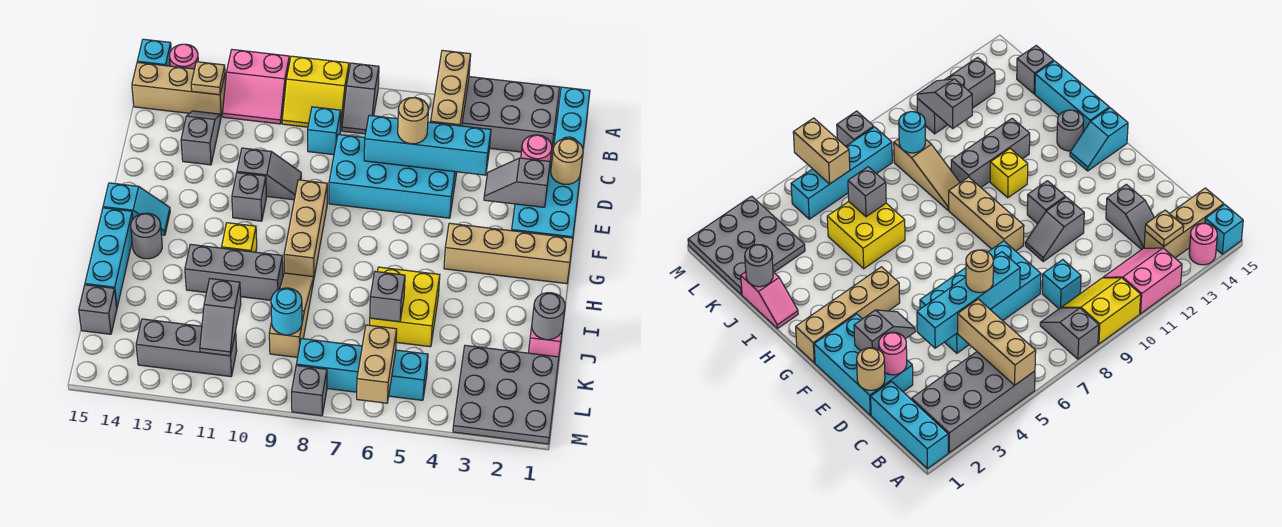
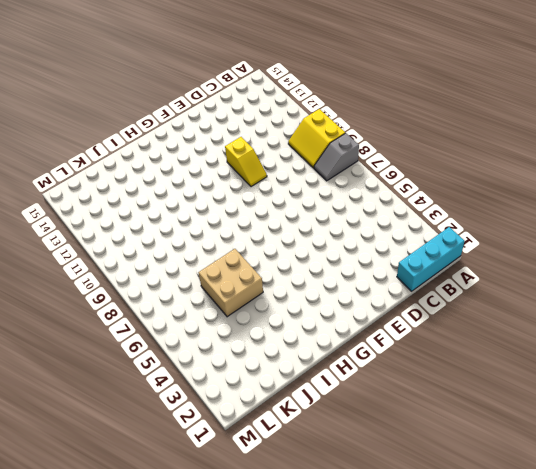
yellow slope E10:E11 level 1 top 11 -> grey slope E10:E11 level 1 top 11
tan brick I5:J6 level 1 -> yellow brick I5:J6 level 1
none -> grey brick A2:B5 level 1
none -> pink slope A11:B12 level 1 top A
none -> pink round brick A14 level 1
none -> cyan brick A15 level 1

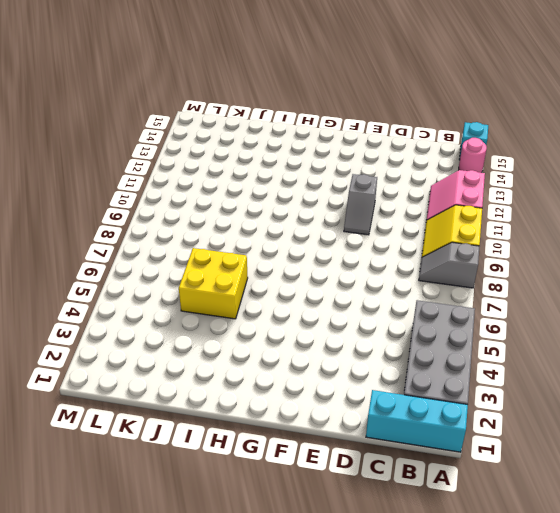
none -> tan brick B13:B15 level 1
none -> cyan brick C9 level 1
none -> grey slope C13:D13 level 1 top D
none -> cyan brick D1:F2 level 1

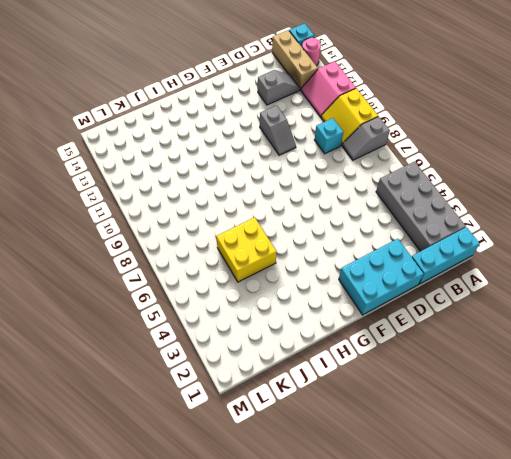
none -> cyan brick D5:E8 level 1
none -> tan brick F9:H9 level 1
none -> grey brick F11 level 1
none -> tan brick G1:G4 level 1

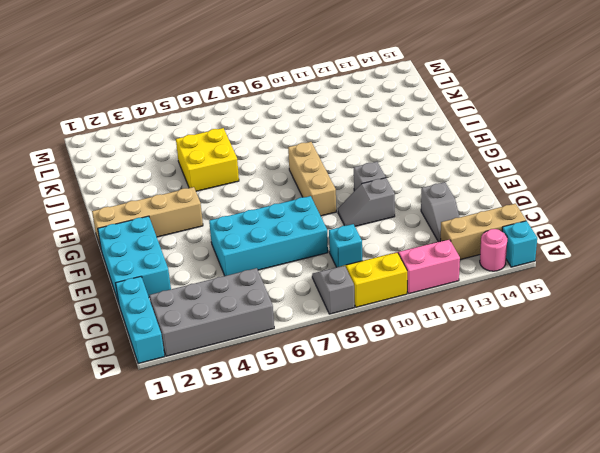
none -> cyan slope G14:G15 level 1 top 15
none -> yellow brick H11 level 1
none -> grey round brick H14 level 1
none -> cyan brick H15:J15 level 1

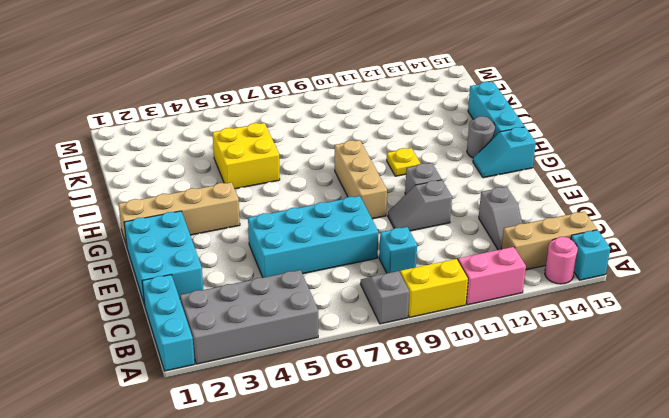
yellow plate H11 level 1 -> yellow brick H11 level 1
none -> pink slope I1:J1 level 1 top J
none -> tan slope I9:K9 level 1 top K
none -> grey brick I10:I12 level 1
none -> grey plate K1:M3 level 1

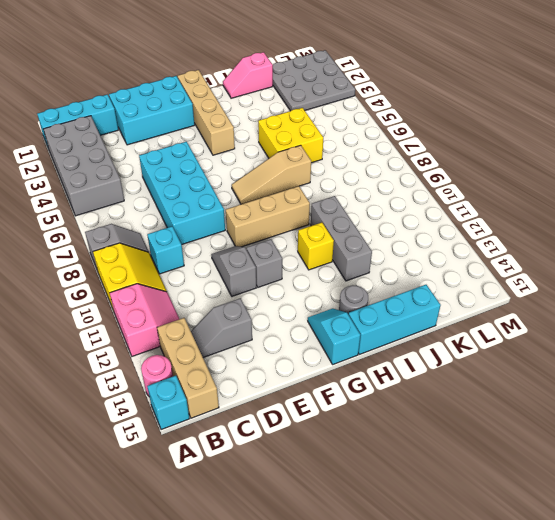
tan slope G7:I7 level 1 top I -> tan slope I9:K9 level 1 top K
none -> grey brick K15 level 1
none -> cyan brick L5:L8 level 1
none -> grey brick L11:L13 level 1
none -> grey brick M8 level 1

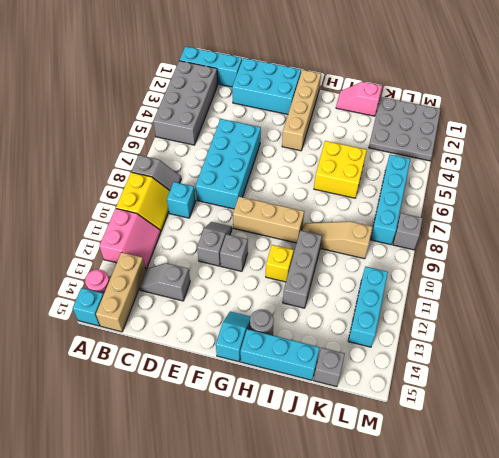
cyan brick L11:L13 level 1 -> grey brick L11:L13 level 1
none -> tan brick A5:C5 level 2
none -> tan plate B13 level 2
none -> tan round brick D1 level 2
none -> pink round brick D2 level 2

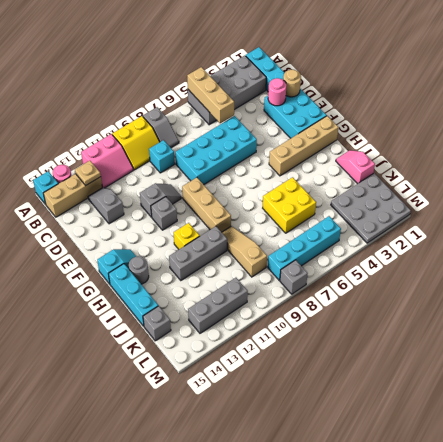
none -> cyan brick D4:D7 level 2
none -> grey slope E2:E3 level 2 top 2
none -> grey round brick J1 level 2
none -> grey brick J6 level 2

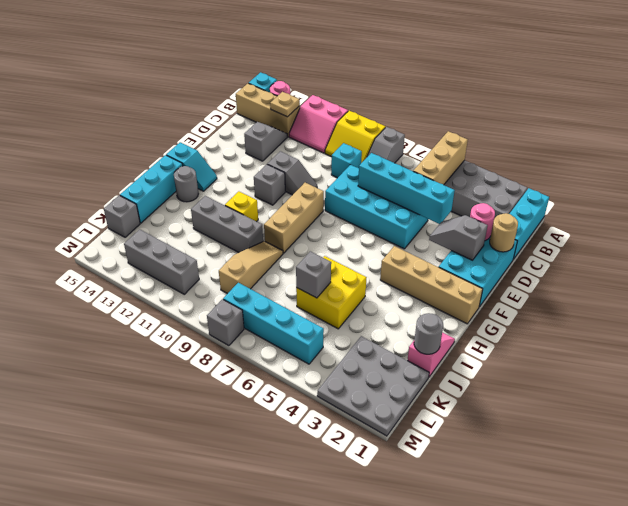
none -> cyan round brick K9 level 2
none -> grey slope K11:L11 level 2 top K
none -> tan brick L6:M6 level 2
none -> tan round brick D6 level 3

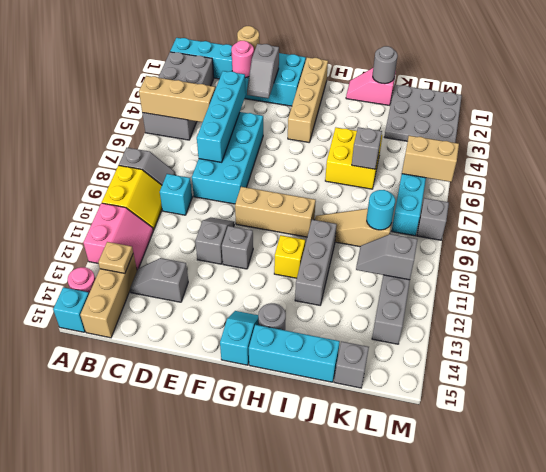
grey slope K11:L11 level 2 top L -> grey slope K11:L11 level 2 top K
none -> tan round brick D6 level 3

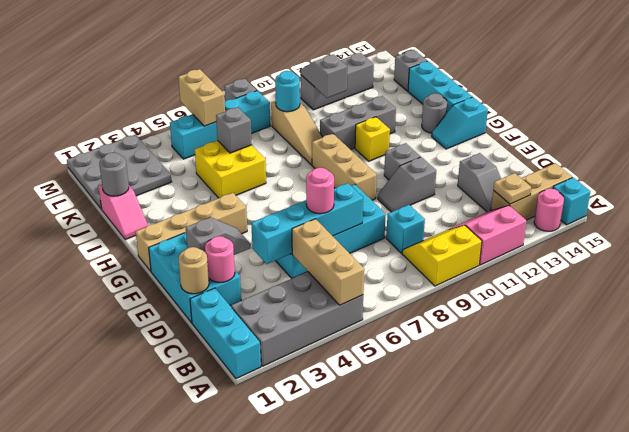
pink round brick D6 level 3 -> tan round brick D6 level 3
none -> grey slope A8:B8 level 1 top A

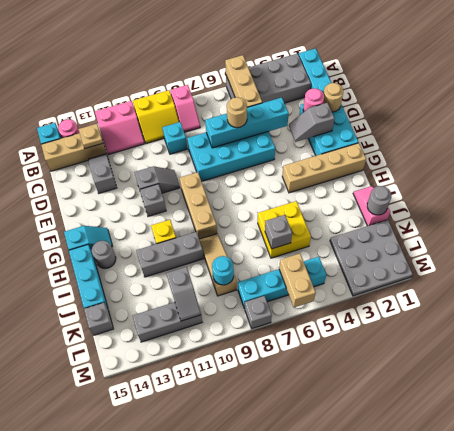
pink slope A8:B8 level 1 top A -> grey slope A8:B8 level 1 top A

